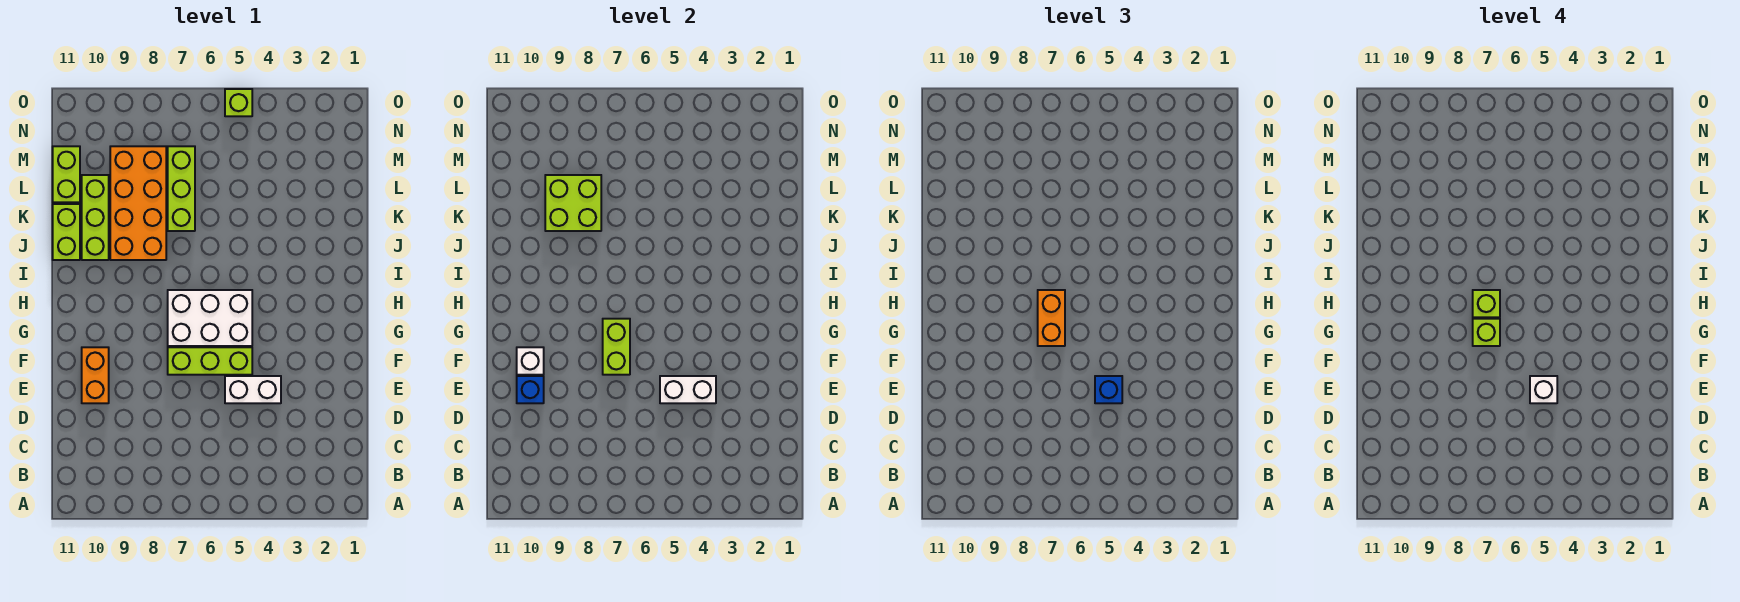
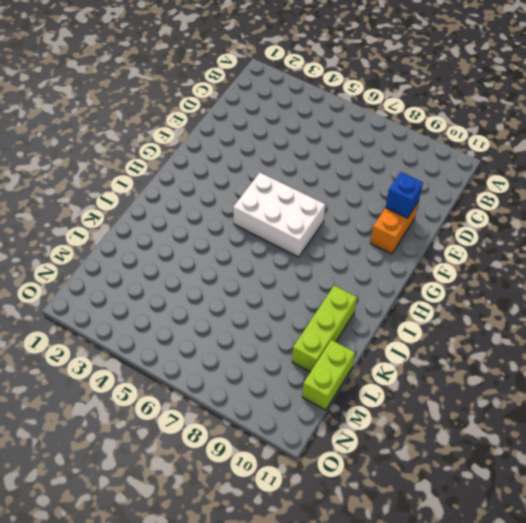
none -> white brick E4:E5 level 1
none -> lime brick F5:F7 level 1
none -> orange brick J8:M9 level 1

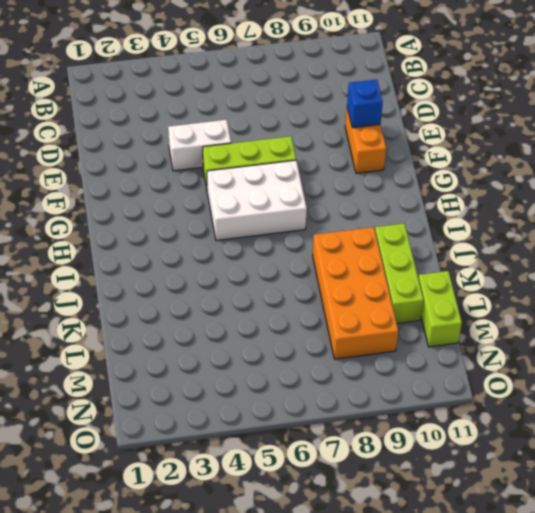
none -> lime brick J11:K11 level 1
none -> lime brick K7:M7 level 1
none -> lime brick O5 level 1

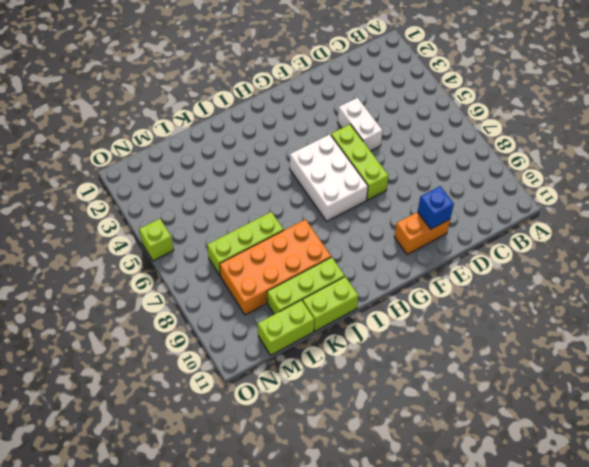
none -> white brick E4:E5 level 2
none -> lime brick F7:G7 level 2
none -> white brick F10 level 2

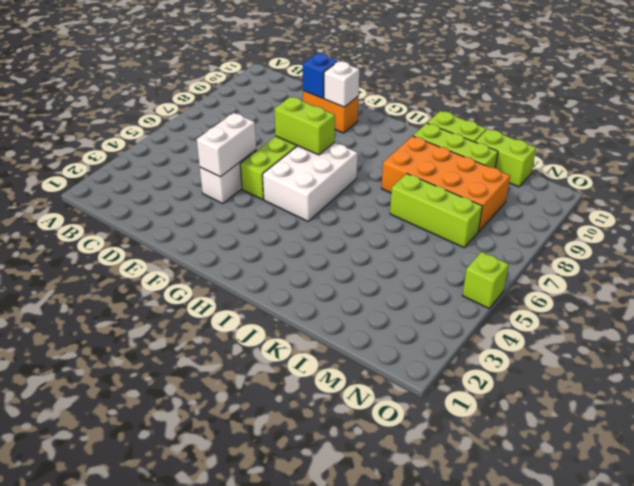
none -> lime brick K8:L9 level 2
none -> blue brick E5 level 3
none -> orange brick G7:H7 level 3

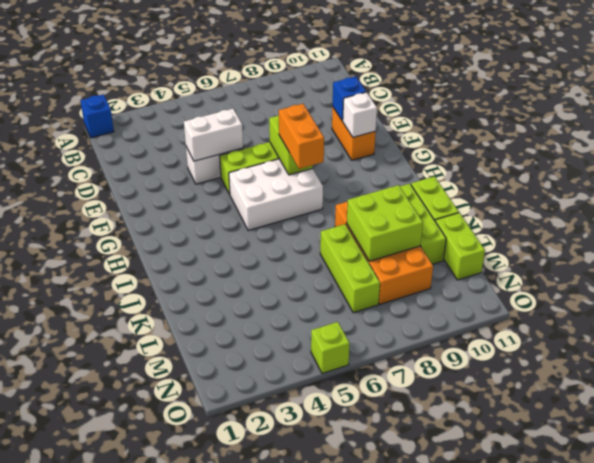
blue brick A1 level 1 -> blue brick E5 level 3
none -> white brick E5 level 4
none -> lime brick G7 level 4
none -> lime brick H7 level 4

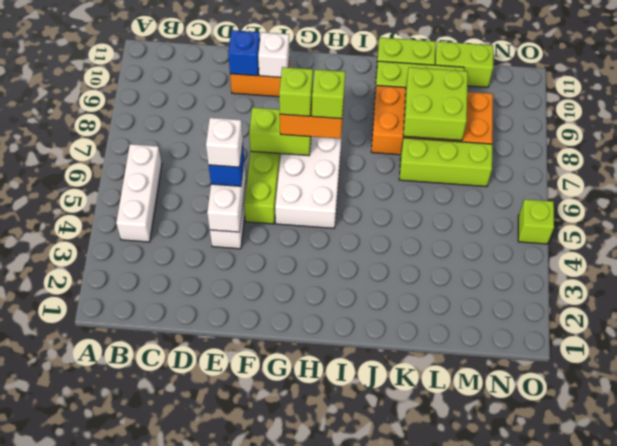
white brick B4:B6 level 1 -> none

